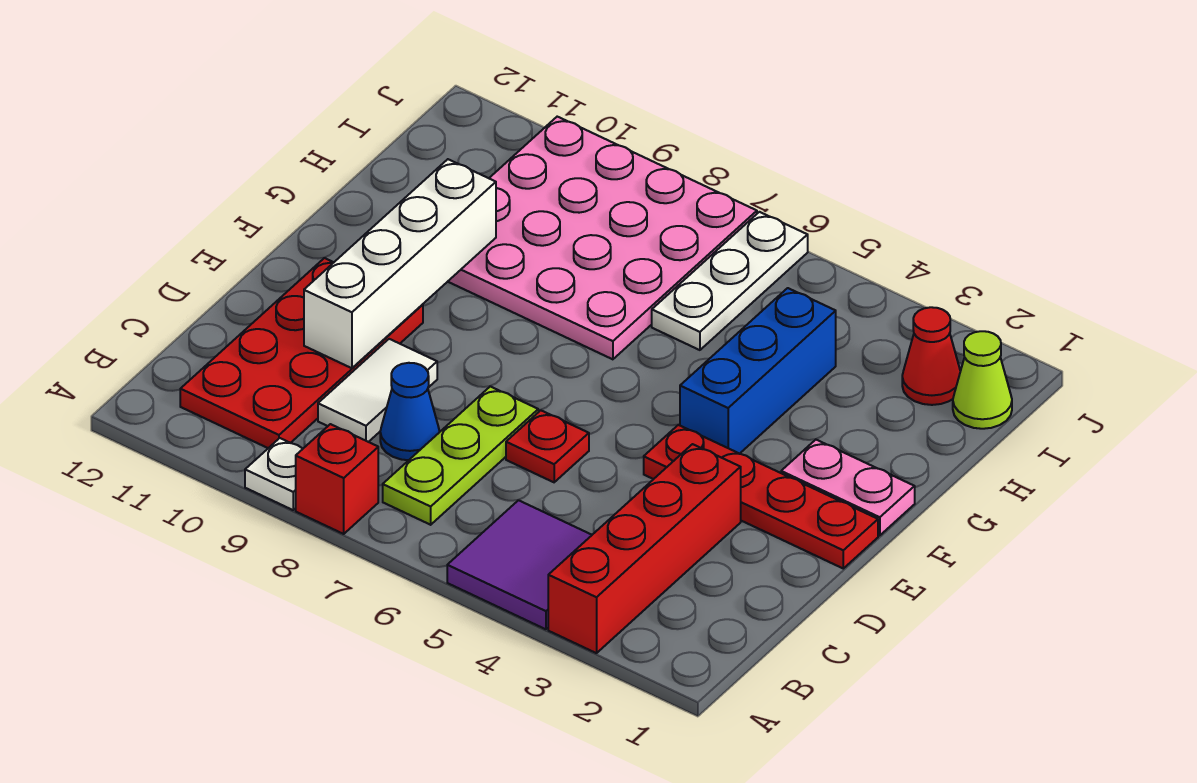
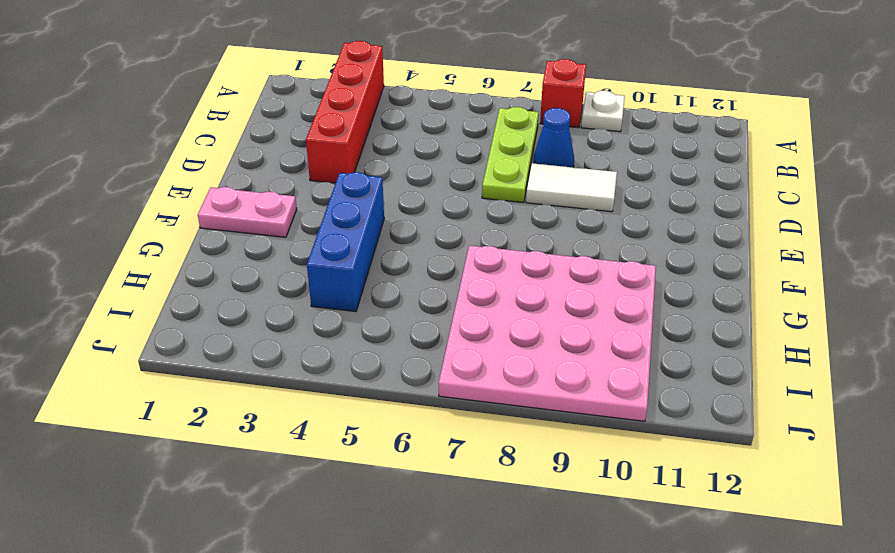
white tile D8:D9 level 1 -> white tile C9:D9 level 1
none -> purple tile A4:B5 level 1
none -> red plate B10:E11 level 1
none -> red plate D6 level 1

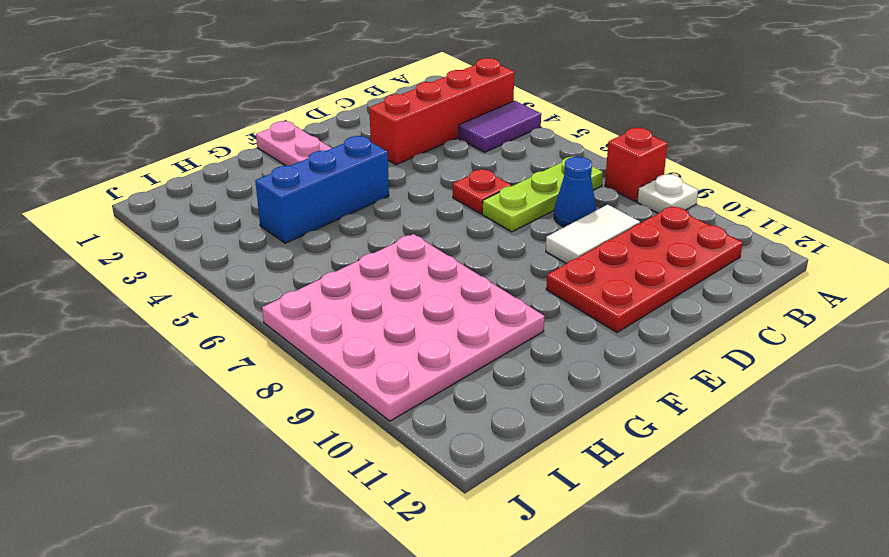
purple tile A4:B4 level 1 -> purple tile A4:B5 level 1
none -> red plate E1:E4 level 1
none -> white plate H6:J6 level 1
none -> lime cone I1 level 1

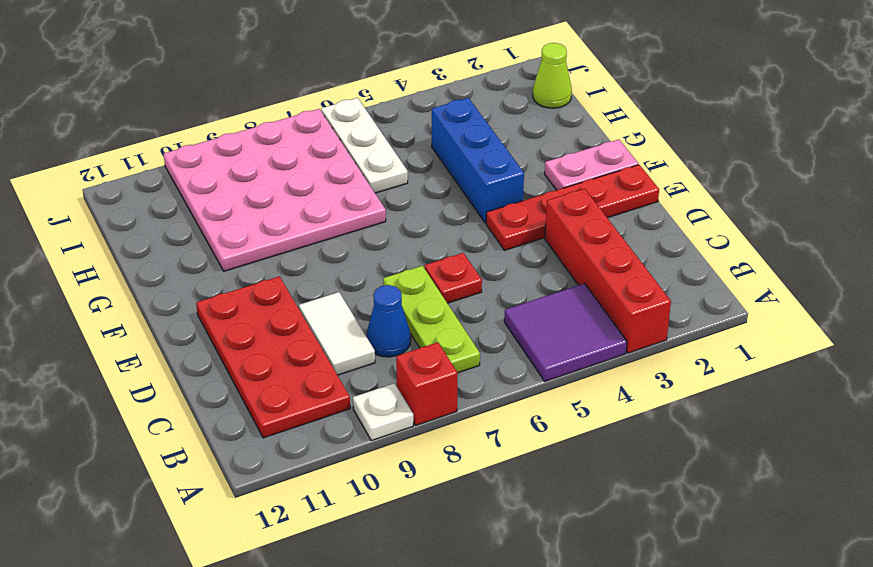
none -> red cone I2 level 1
none -> white brick D10:G10 level 2

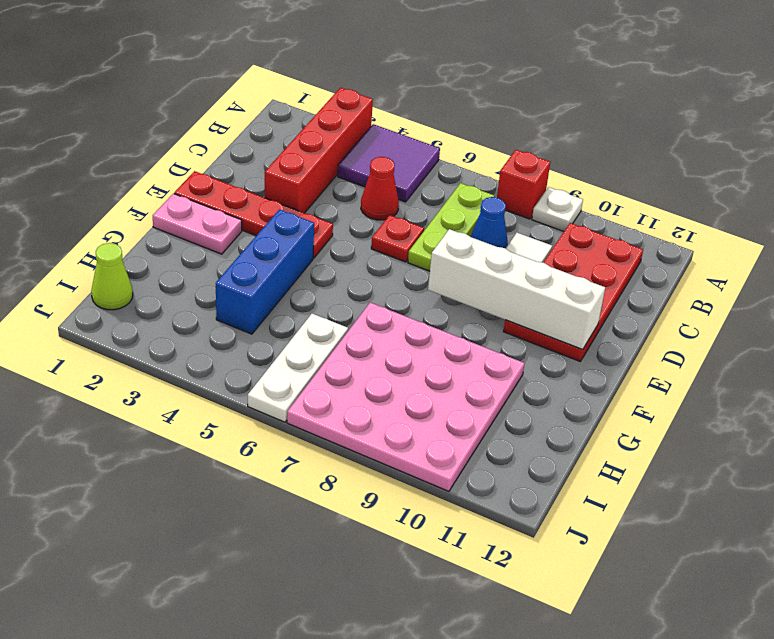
red cone C5 level 1 -> red cone I2 level 1
white brick E8:E11 level 2 -> white brick D10:G10 level 2

